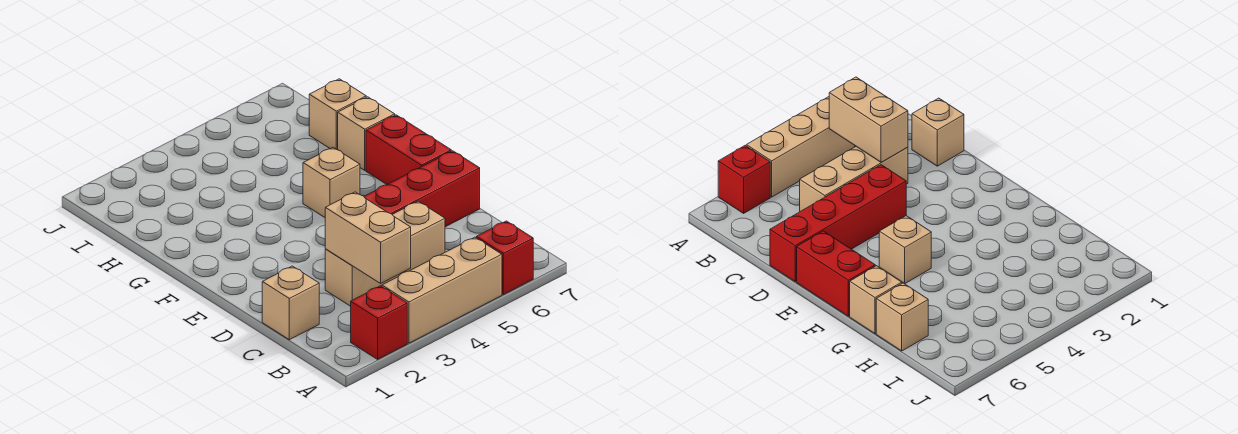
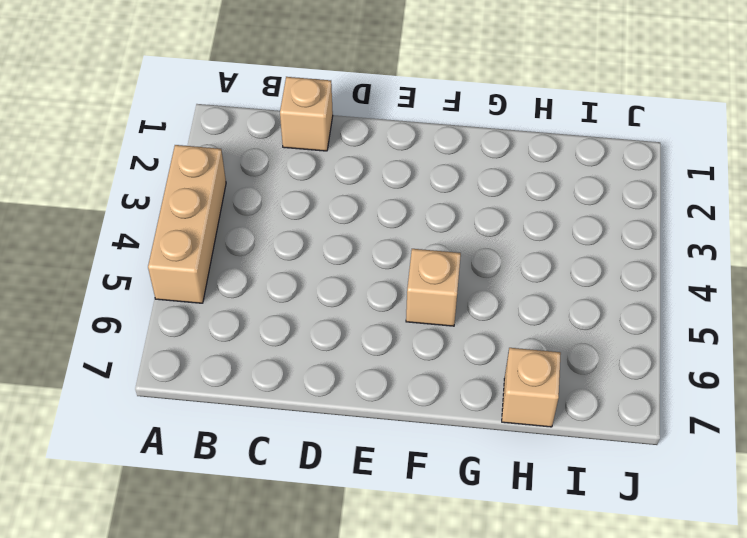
none -> red brick A2 level 1
none -> red brick A6 level 1

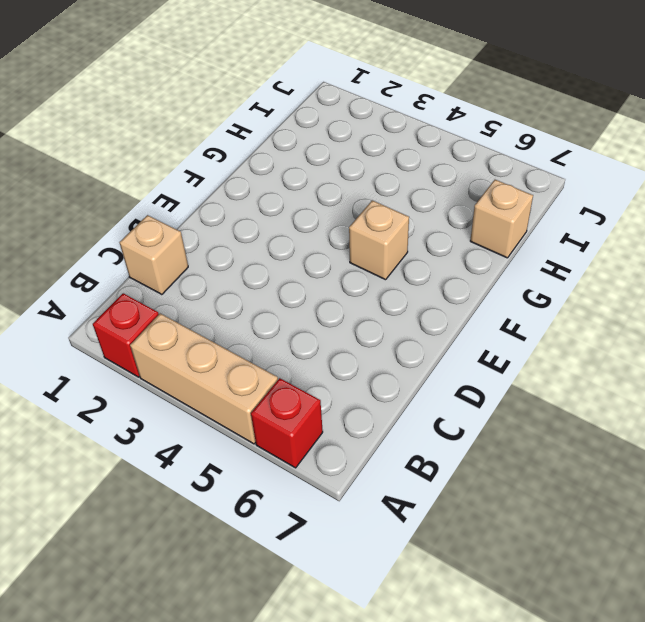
none -> tan brick C3:C5 level 1
none -> red brick D4:D7 level 1

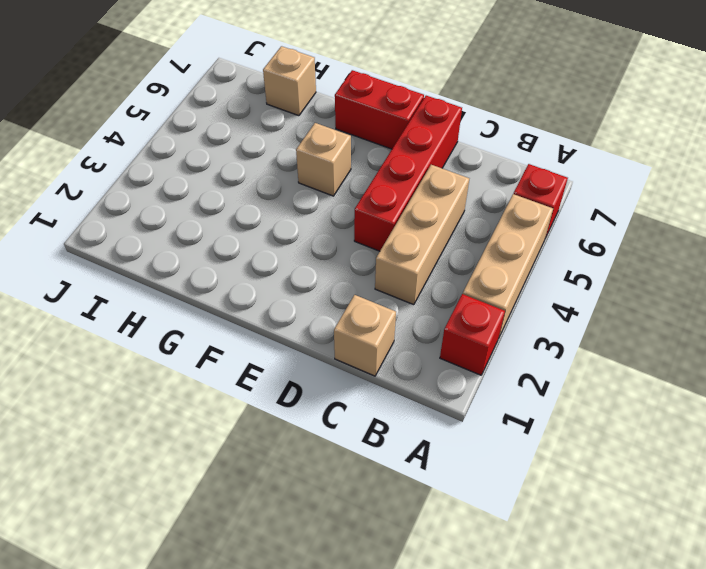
none -> tan brick G7 level 1
none -> tan brick B3:C3 level 2

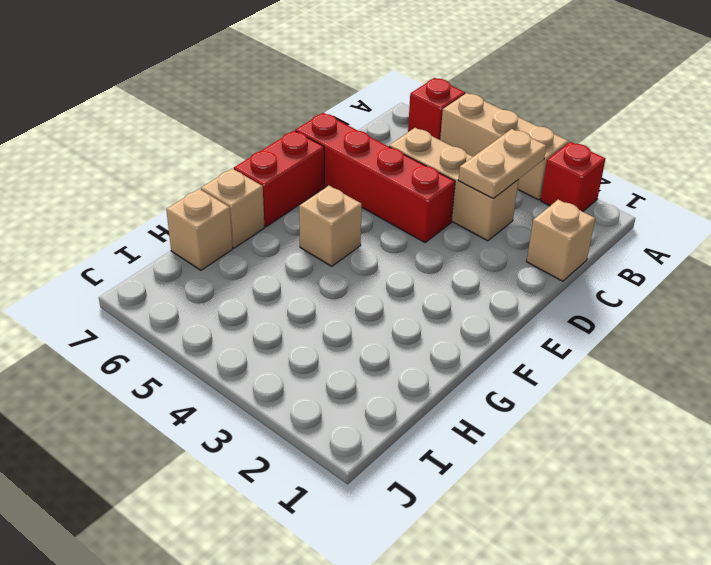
tan plate B3:C3 level 2 -> tan brick B3:C3 level 2

